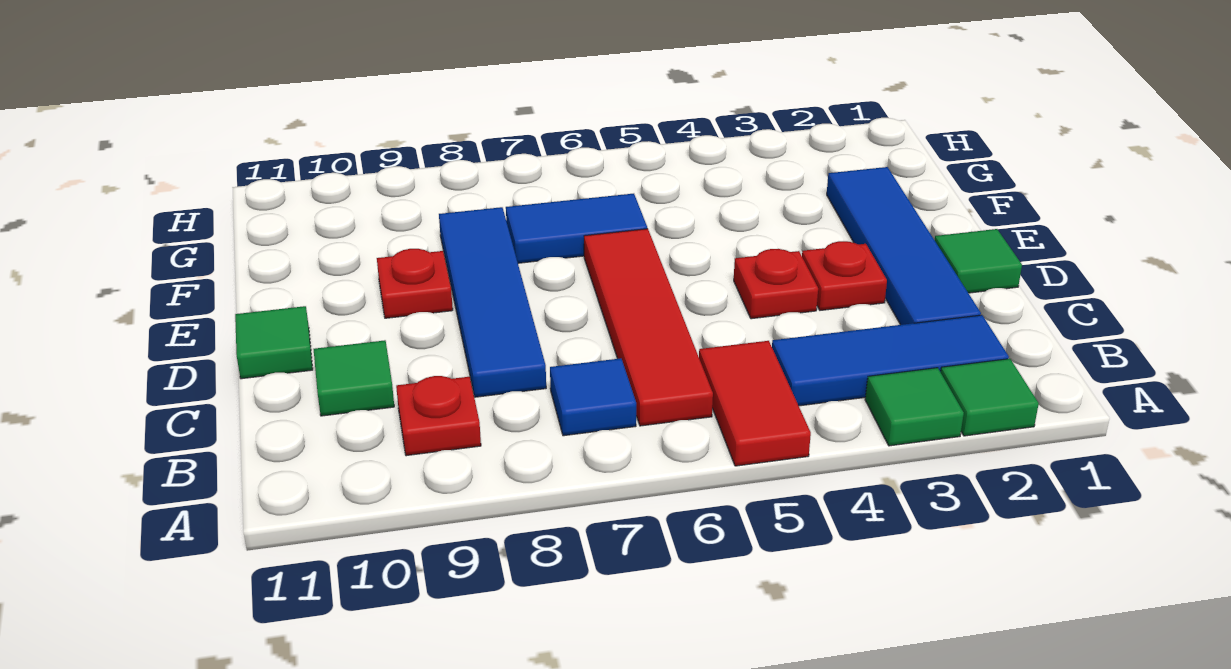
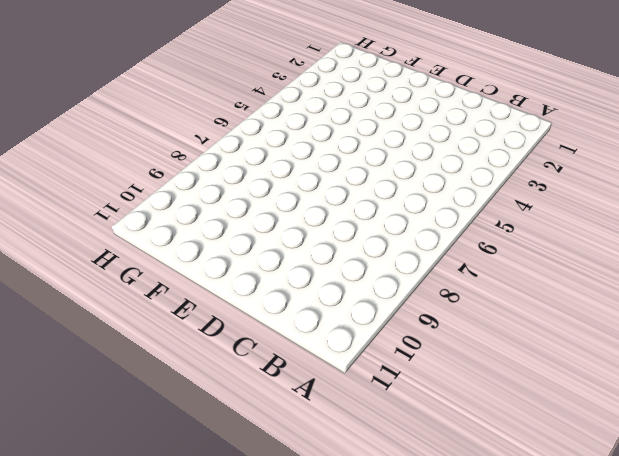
none -> green tile A2 level 1
none -> green tile A3 level 1
none -> red tile A5:B5 level 1

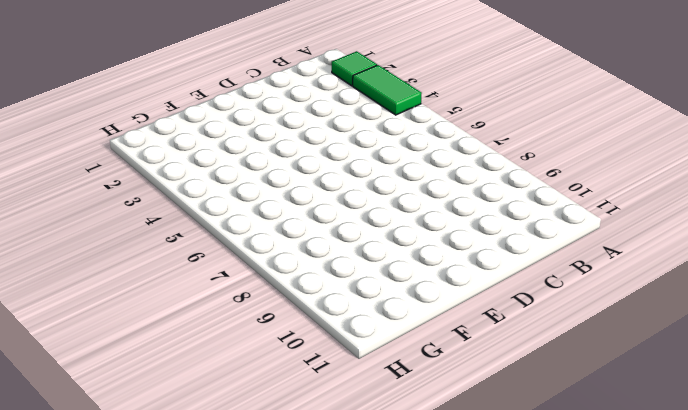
green tile A3:A4 level 1 -> green tile A3 level 1
none -> red tile A5:B5 level 1
none -> blue tile B2:B4 level 1
none -> red tile B6:E6 level 1

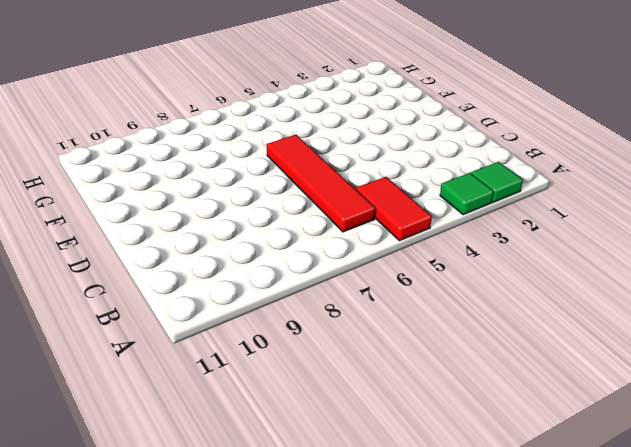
none -> blue tile B2:B4 level 1
none -> blue tile B7 level 1
none -> red plate B9 level 1

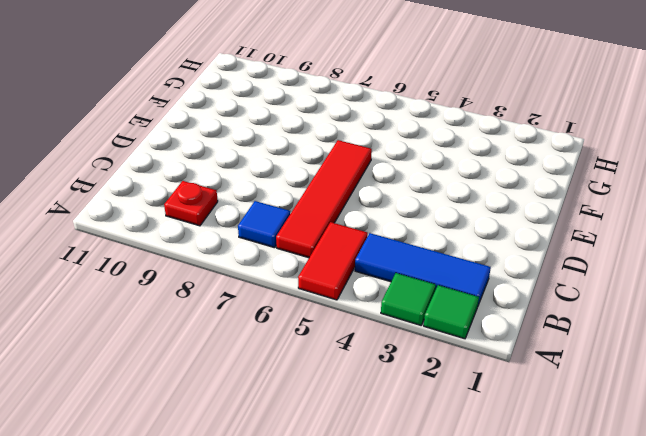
none -> blue tile C2:F2 level 1
none -> blue tile C8:F8 level 1
none -> green tile C10 level 1

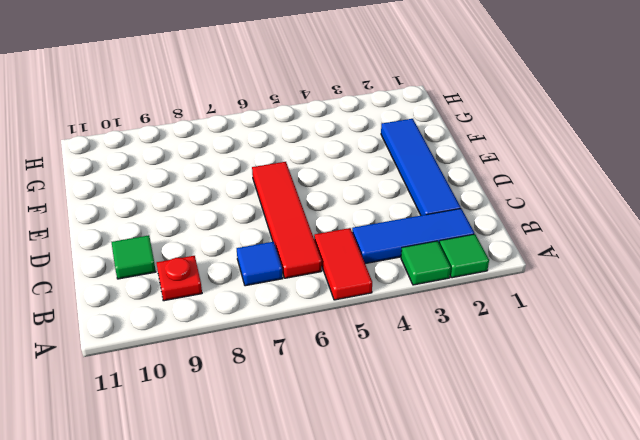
none -> blue tile C8:F8 level 1
none -> green tile D1 level 1
none -> red plate D3 level 1

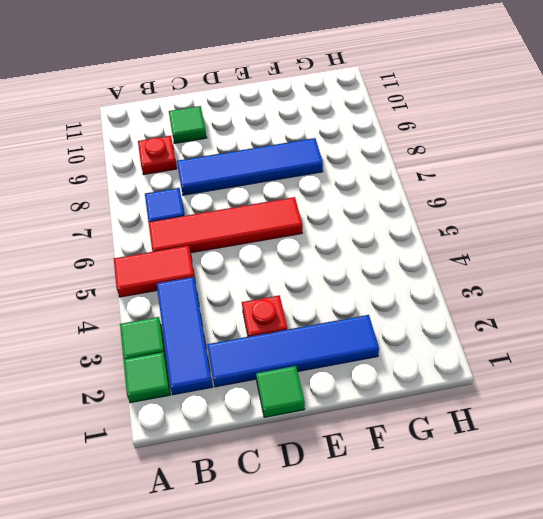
none -> red plate D4 level 1
none -> green tile D11 level 1
none -> red plate E9 level 1

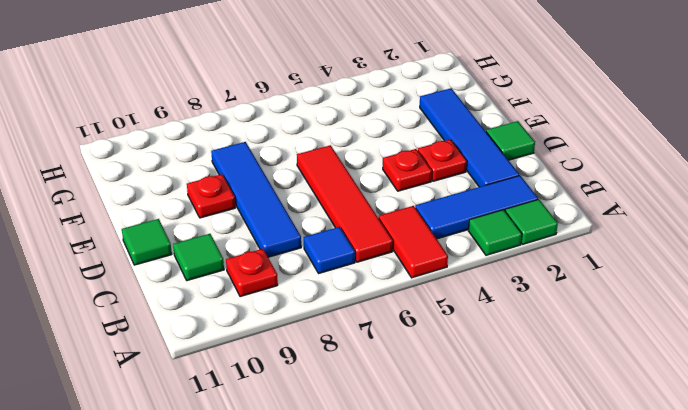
none -> blue tile F6:F7 level 1

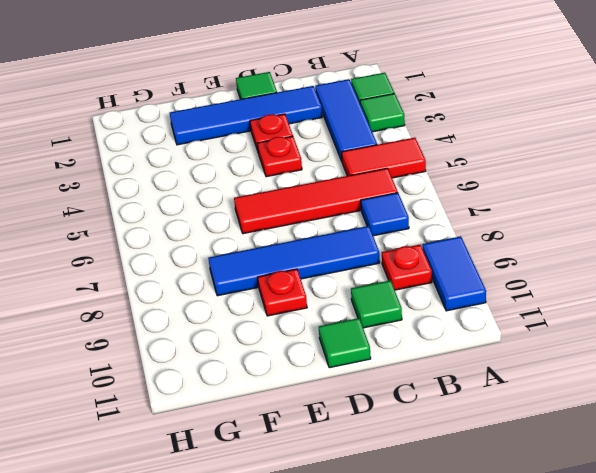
blue tile A9:A10 level 1 -> blue tile F6:F7 level 1

